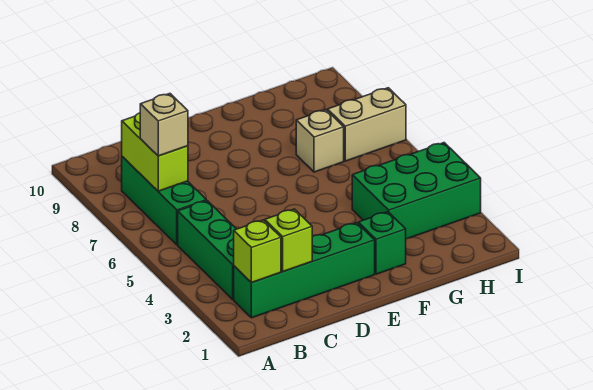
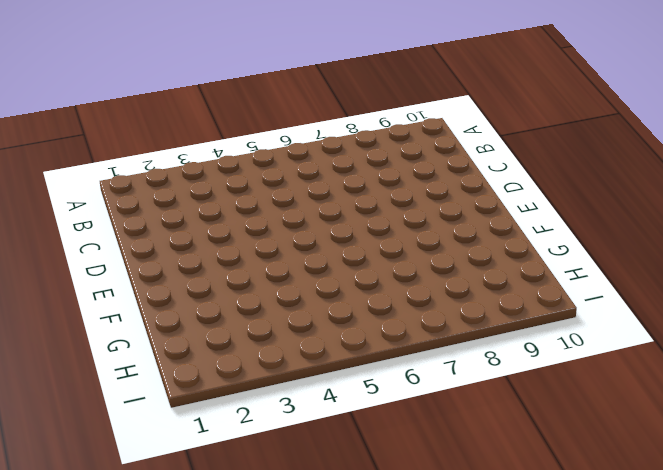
none -> green brick B2:E2 level 1
none -> green brick B3:B5 level 1

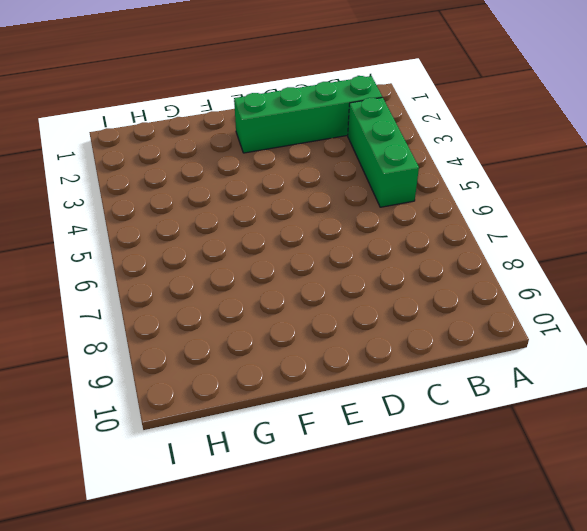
none -> green brick B6:B8 level 1
none -> green brick F2 level 1

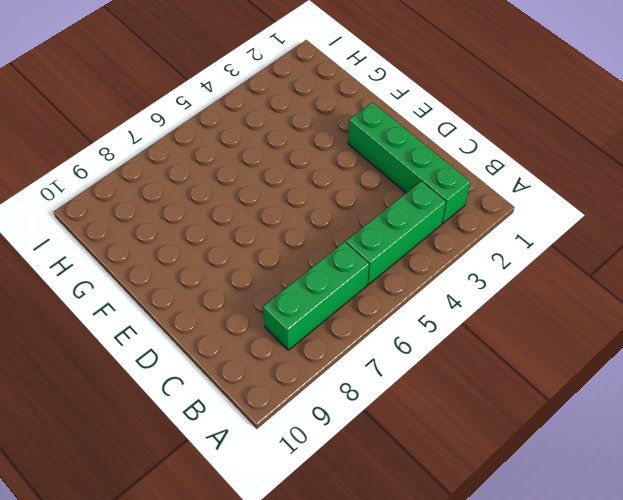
none -> green brick F2 level 1
none -> green brick G3:I4 level 1

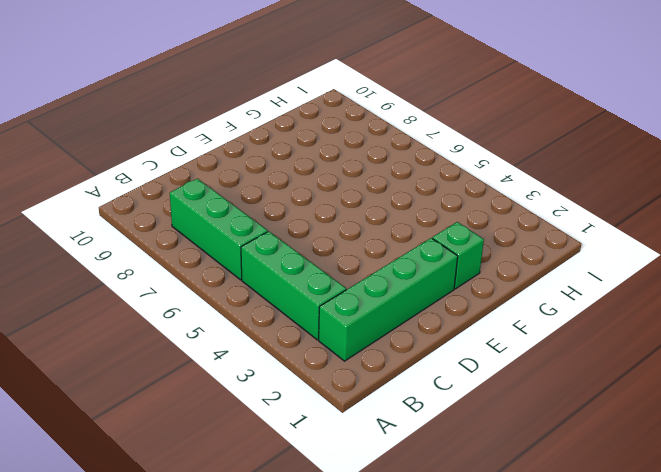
none -> green brick G3:I4 level 1
none -> tan brick G7 level 1

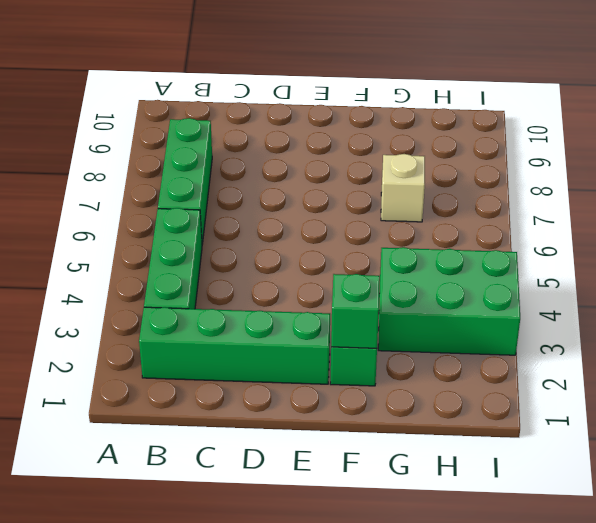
green brick F2 level 2 -> none
none -> tan brick H7:I7 level 1
none -> lime brick B2 level 2

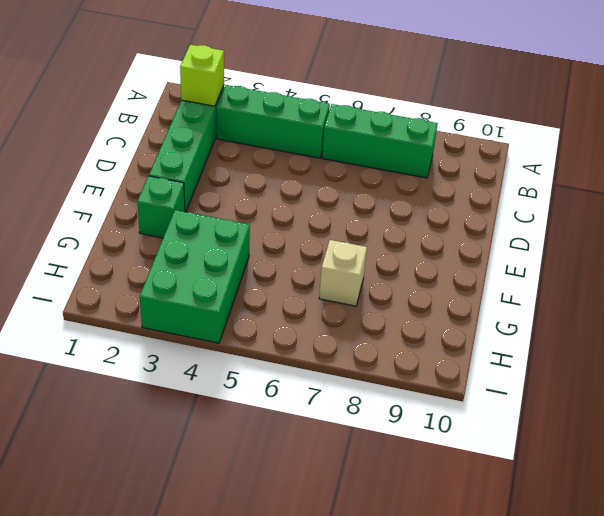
none -> tan brick H7:I7 level 1
none -> lime brick B7:B8 level 2

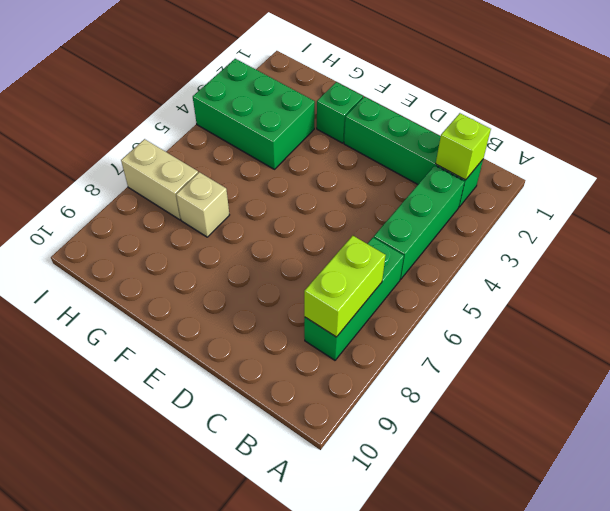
none -> lime brick C2 level 2
none -> tan brick B7 level 3

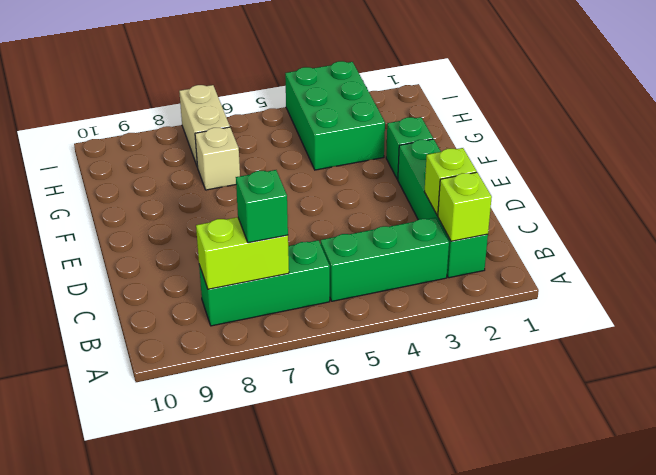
green brick B7 level 3 -> tan brick B7 level 3

